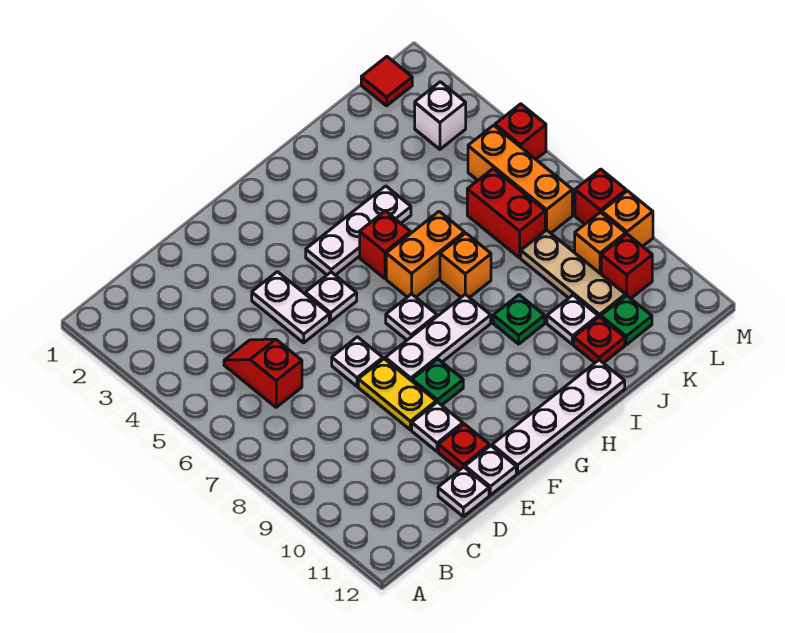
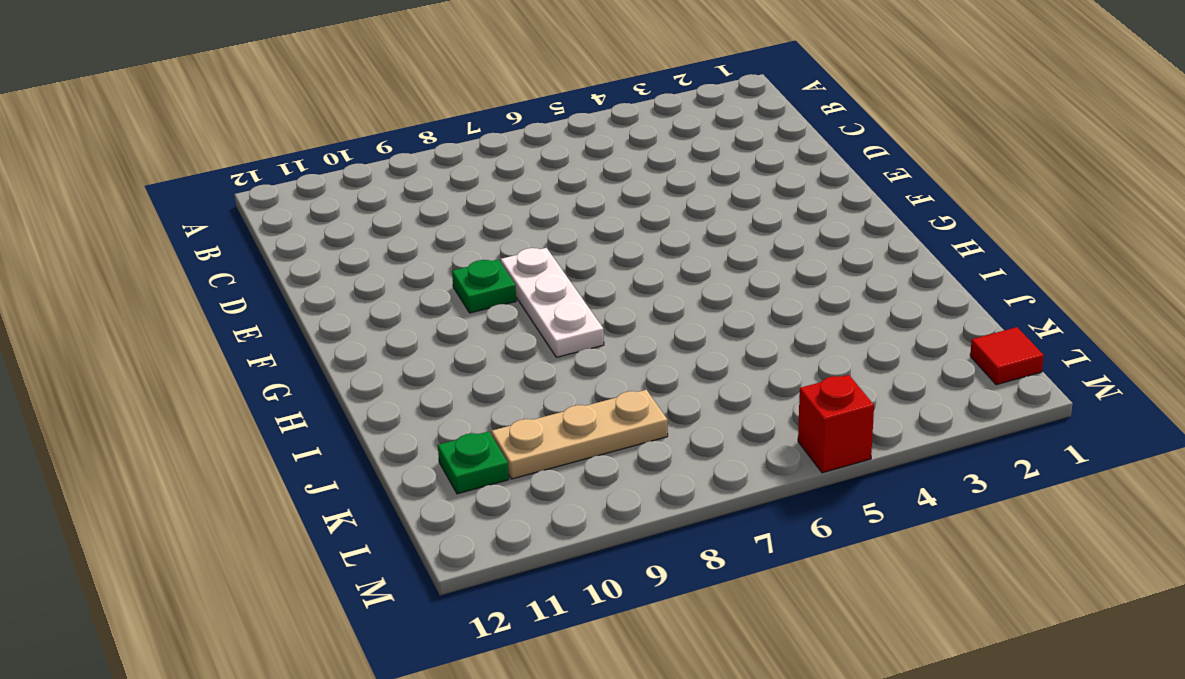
none -> red slope C5:C6 level 1 top 6
none -> white plate D12 level 1
none -> white plate E4:E5 level 1
none -> white plate E7 level 1

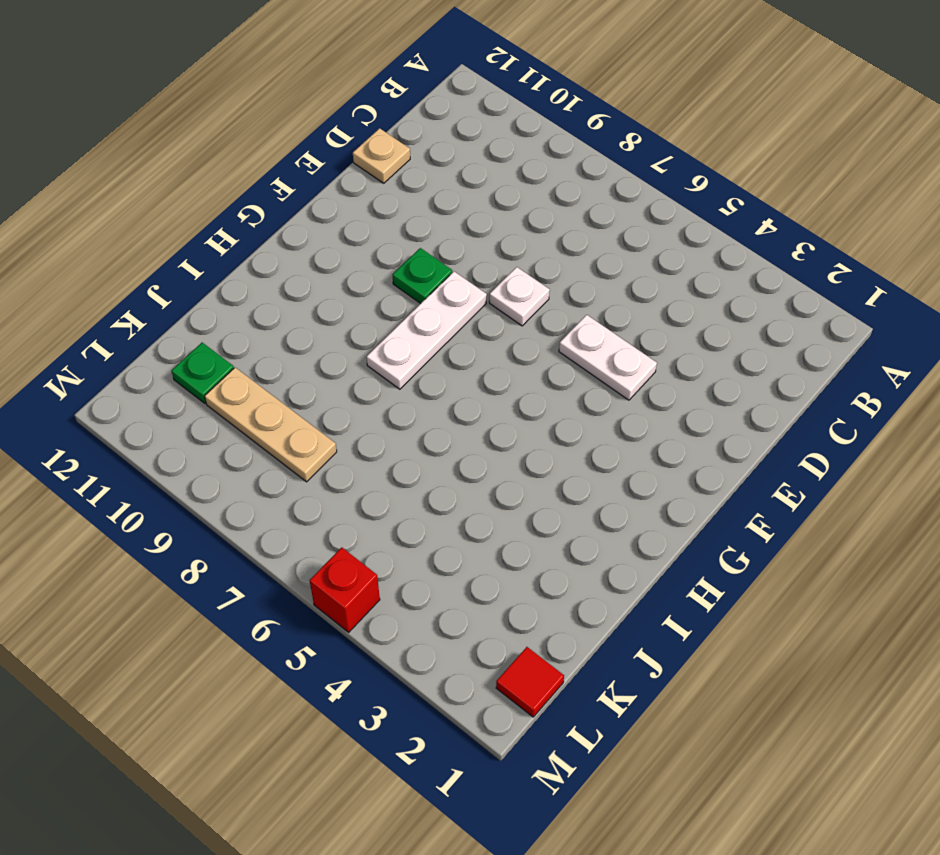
tan plate D12 level 1 -> white plate D12 level 1
none -> red slope C5:C6 level 1 top 6
none -> yellow plate E8:E9 level 1
none -> white plate E10 level 1
none -> red plate E11 level 1

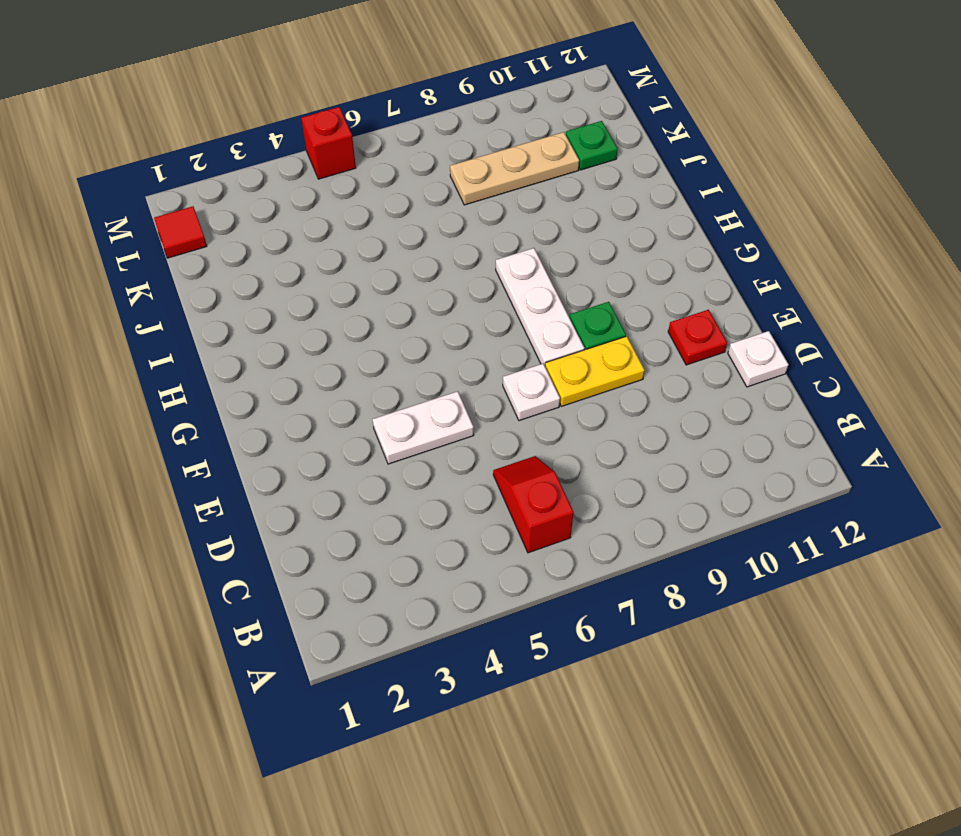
red slope B6:C6 level 1 top B -> red slope C5:C6 level 1 top 6
none -> white plate E10 level 1
none -> white plate E12 level 1
none -> white plate F5 level 1
none -> white plate F12:I12 level 1

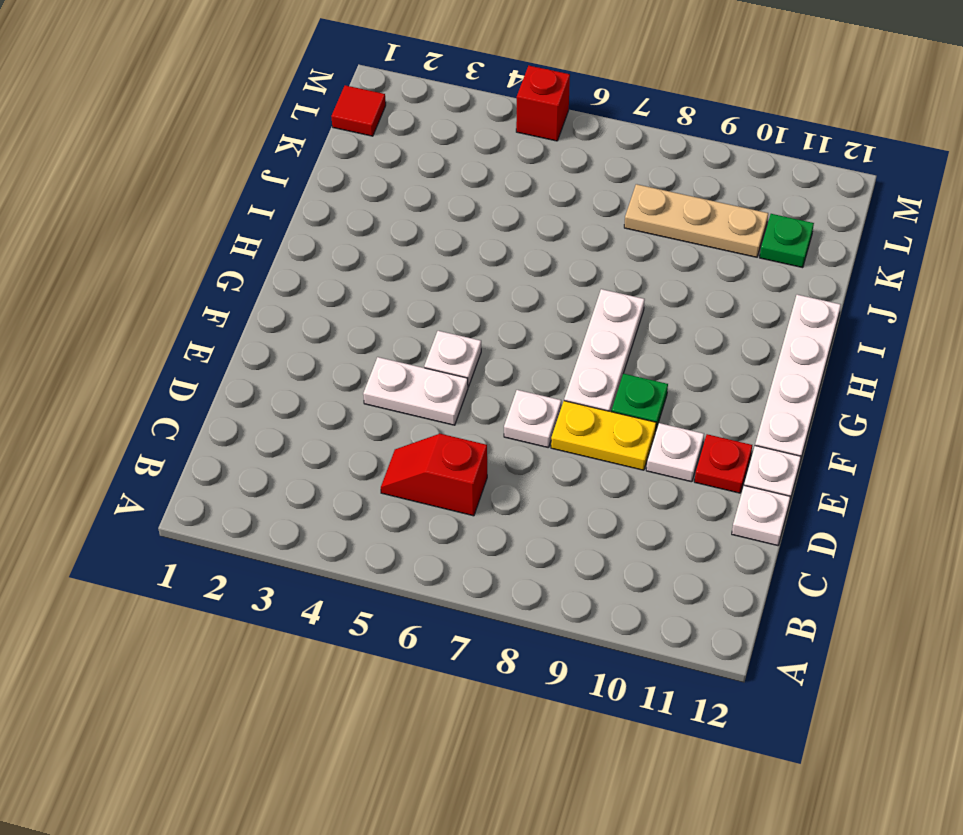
none -> white plate G4:I4 level 1
none -> white plate G7 level 1
none -> red brick H5 level 1
none -> orange brick H6:I6 level 1

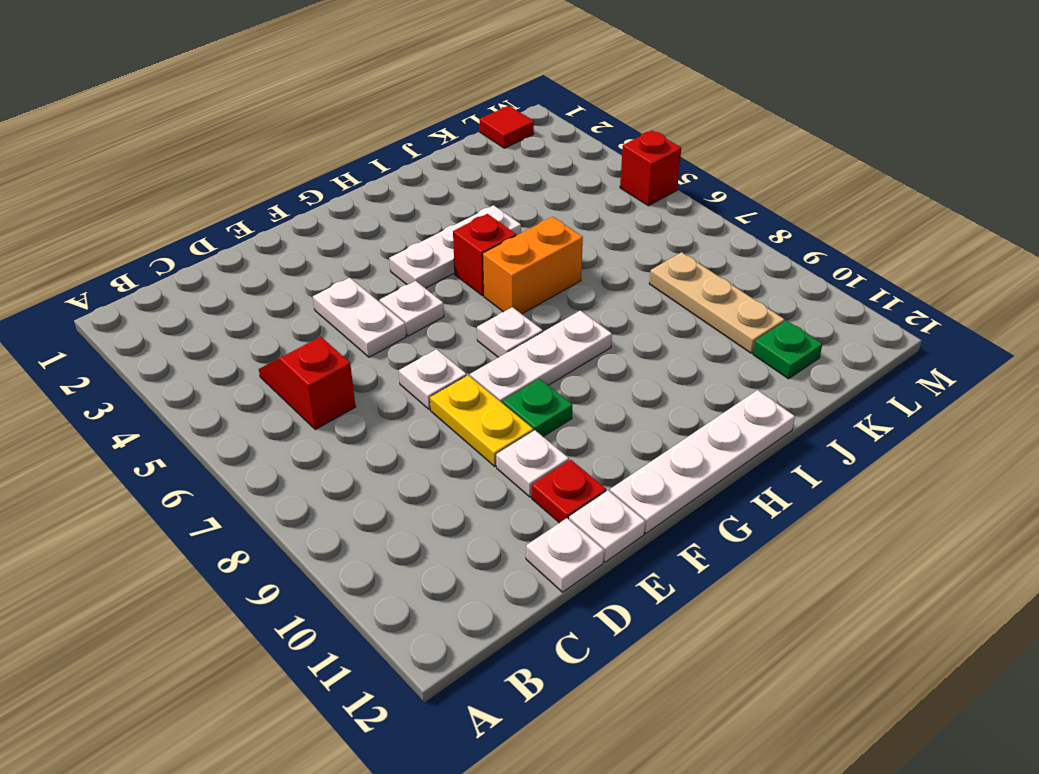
none -> orange brick I7 level 1
none -> green plate I9 level 1
none -> white plate J10 level 1
none -> red plate J11 level 1

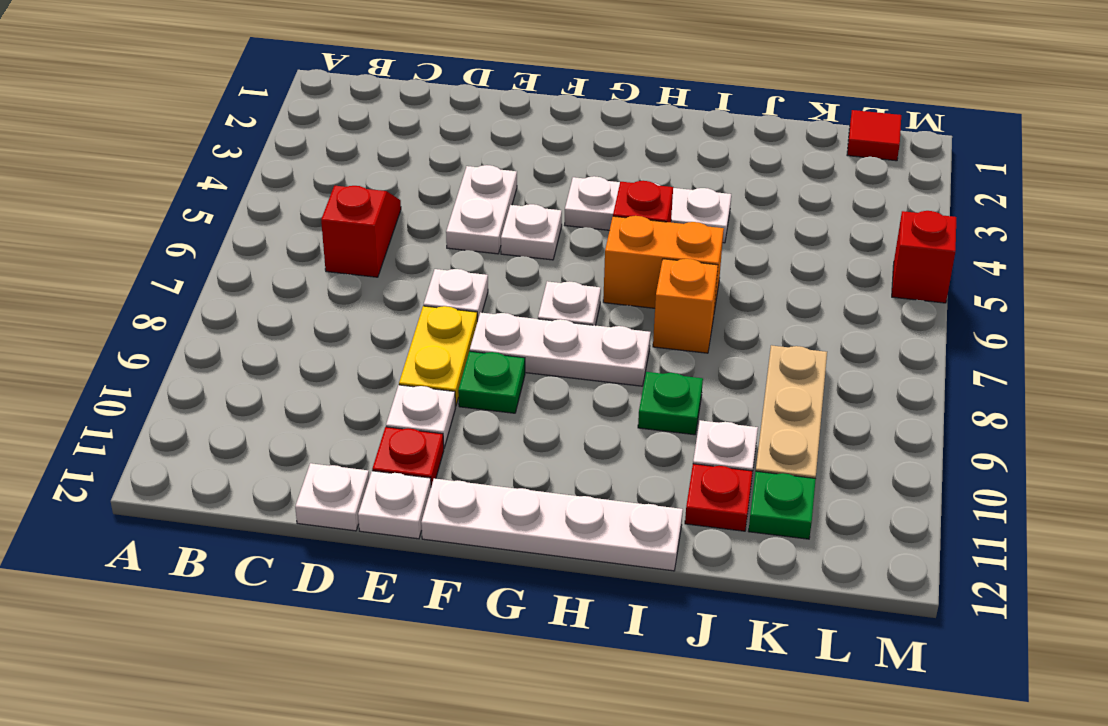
none -> red brick K6:K7 level 1
none -> white brick L3 level 1
none -> orange brick L5:L7 level 1
none -> orange brick L9 level 1

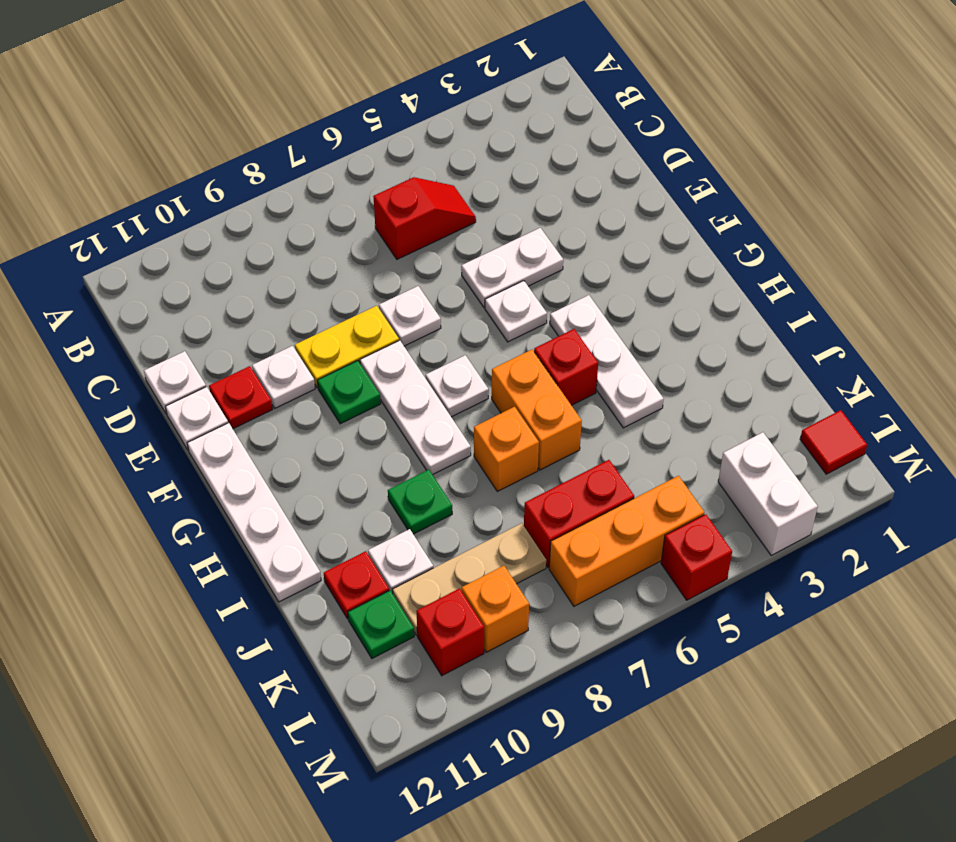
white brick L3:M3 level 1 -> white brick L3 level 1
none -> red brick M8 level 1
none -> orange brick M9 level 1

